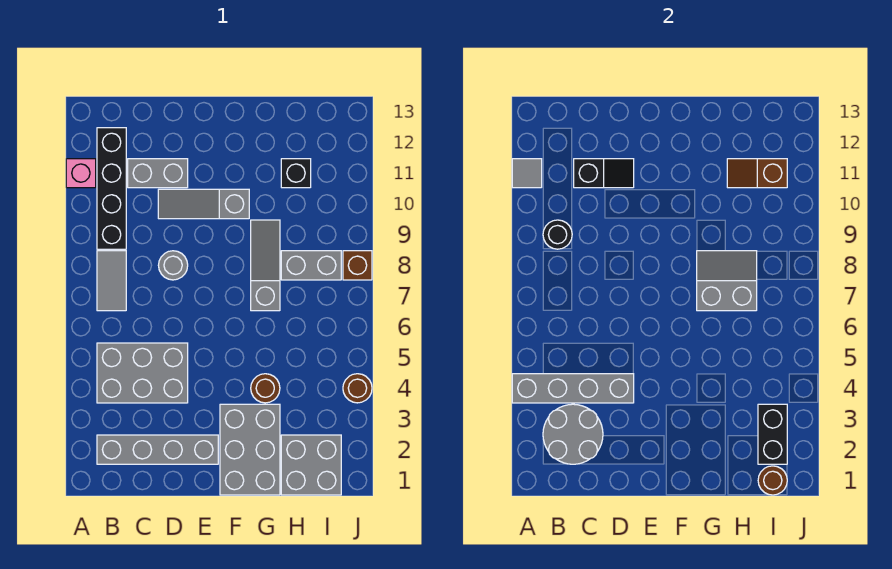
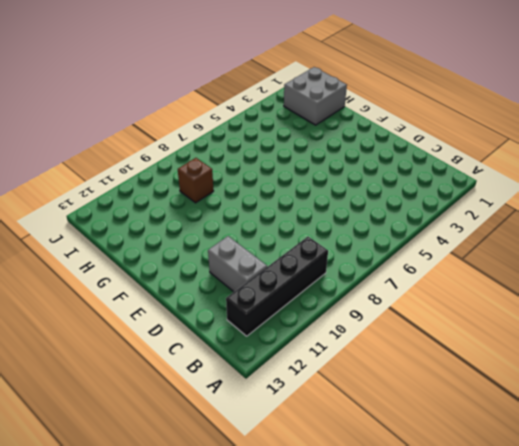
brown brick H9 level 1 -> brown brick J8 level 1
none -> pink brick A11 level 1
none -> grey brick B2:E2 level 1
none -> grey brick B4:D5 level 1

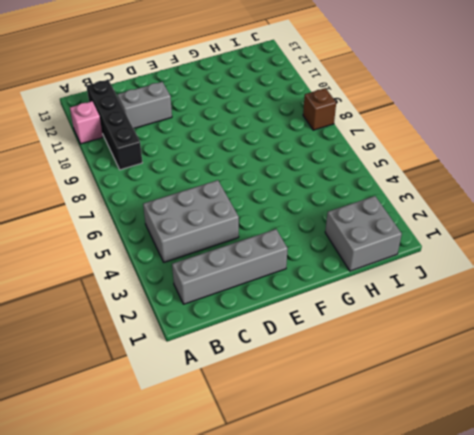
none -> grey tile B7:B8 level 1
none -> grey round brick D8 level 1
none -> grey slope D10:F10 level 1 top F

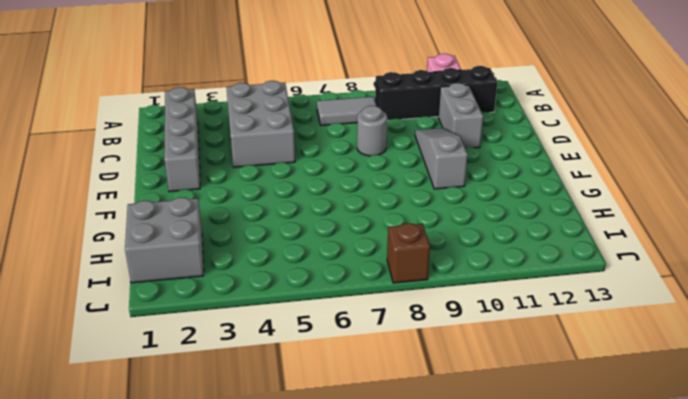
none -> grey brick F1:G3 level 1
none -> brown round brick G4 level 1
none -> grey slope G7:G9 level 1 top 7

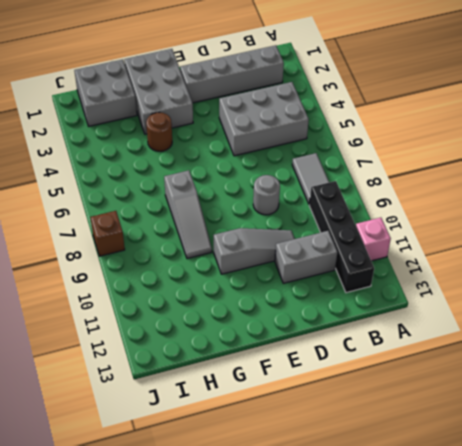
none -> grey brick H8:I8 level 1
none -> black brick H11 level 1
none -> brown round brick J4 level 1

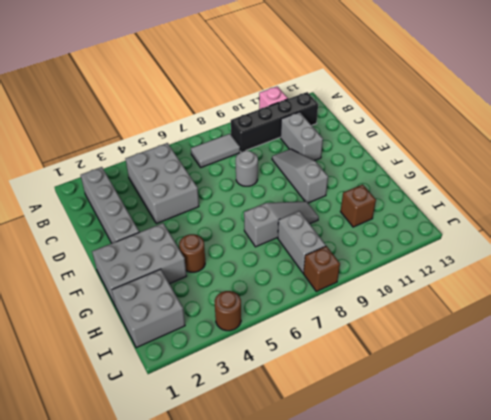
brown brick H11 level 1 -> black brick H11 level 1
none -> grey brick A4:D4 level 2
none -> grey tile A11 level 2
none -> grey round brick B2:C3 level 2

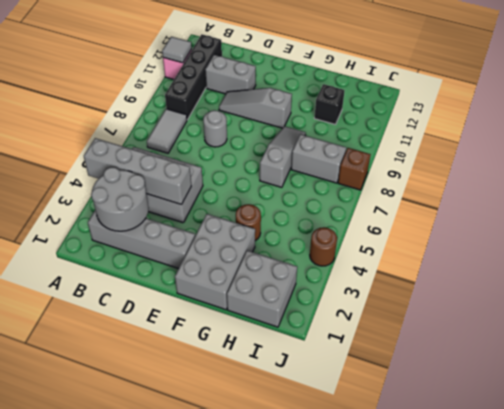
none -> black round brick B9 level 2
none -> black slope C11:D11 level 2 top C
none -> grey slope G7:H8 level 2 top 7

